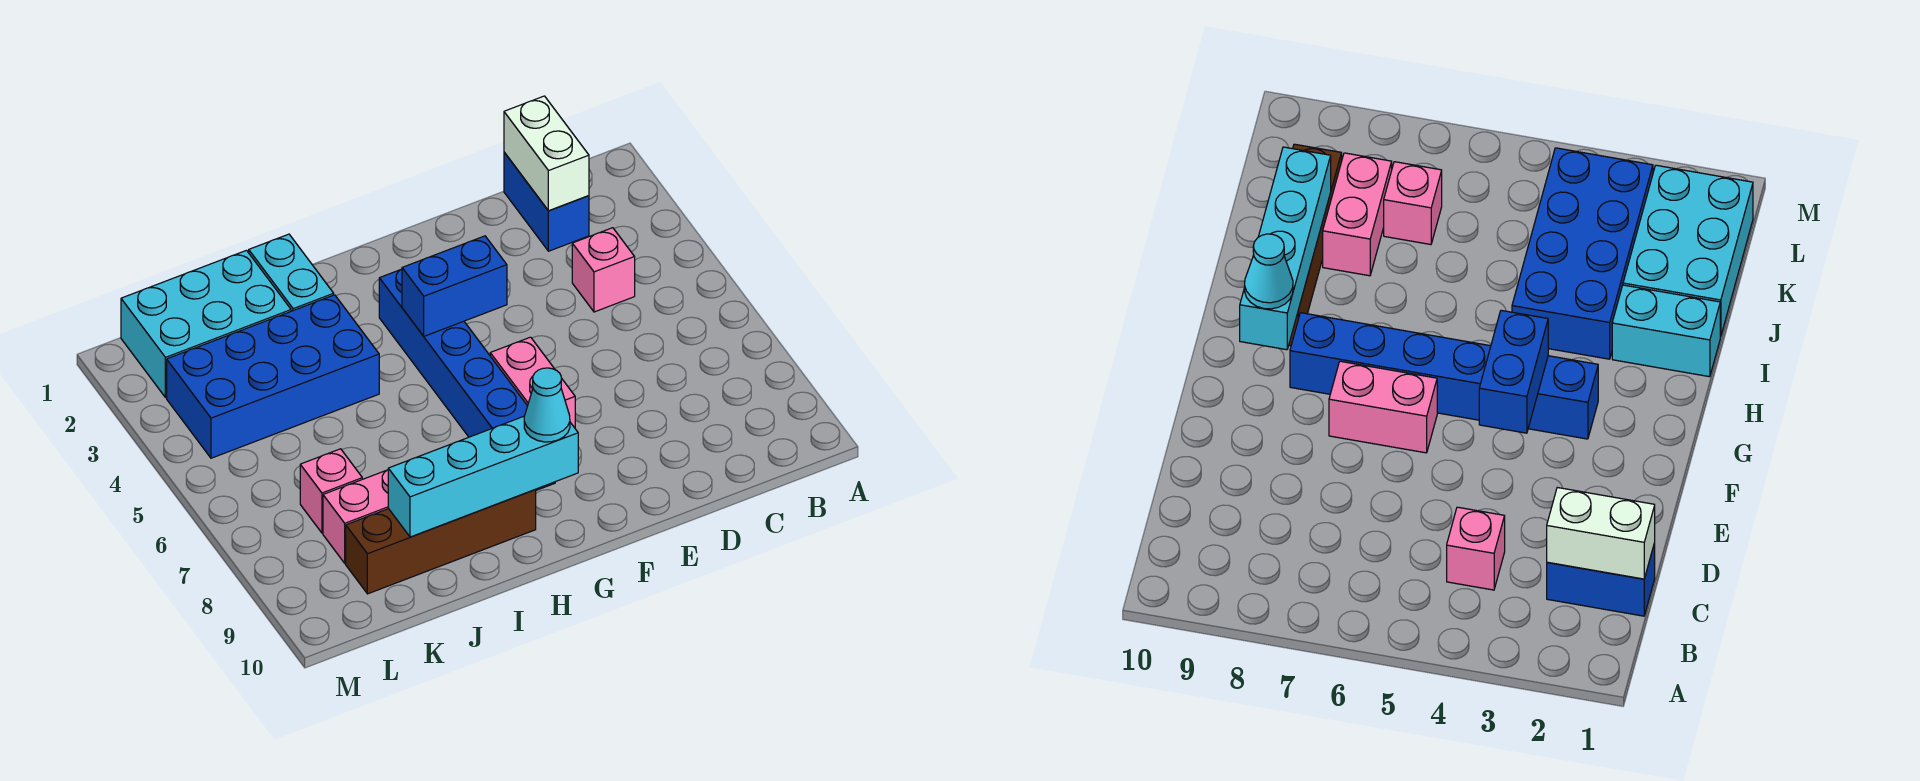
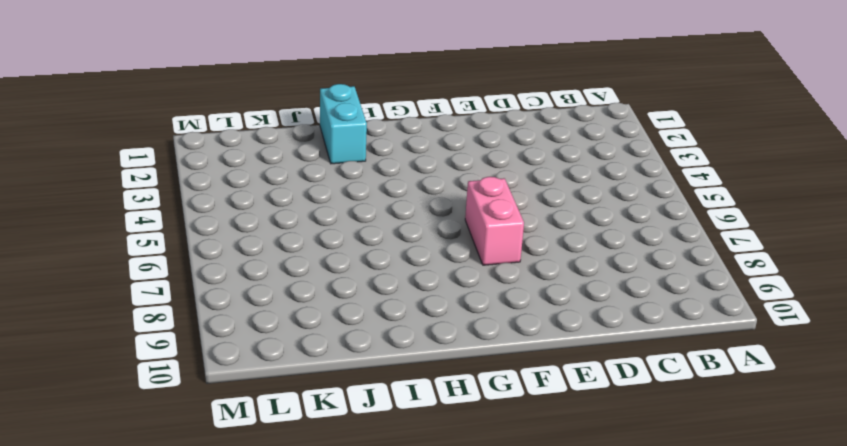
none -> blue brick C1:C2 level 1
none -> pink brick C4 level 1
none -> blue brick G3:G8 level 1

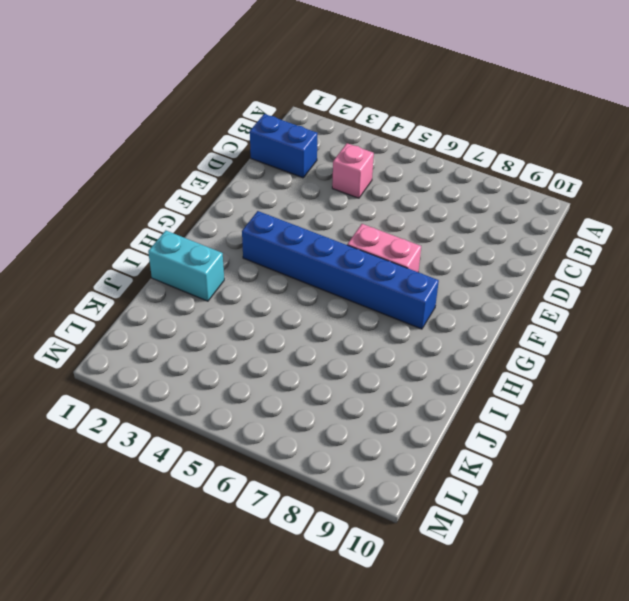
none -> brown brick H9:K9 level 1
none -> blue brick I3:L4 level 1
none -> cyan brick J1:L2 level 1

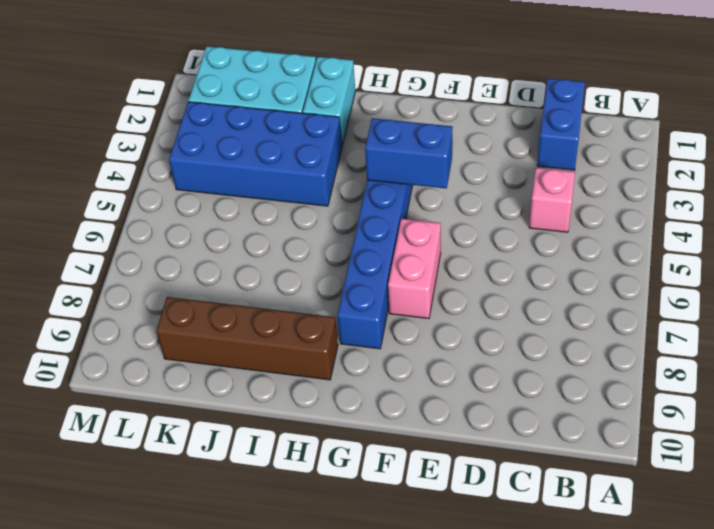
none -> pink brick J8:K8 level 1
none -> pink brick K7 level 1
none -> white brick C1:C2 level 2

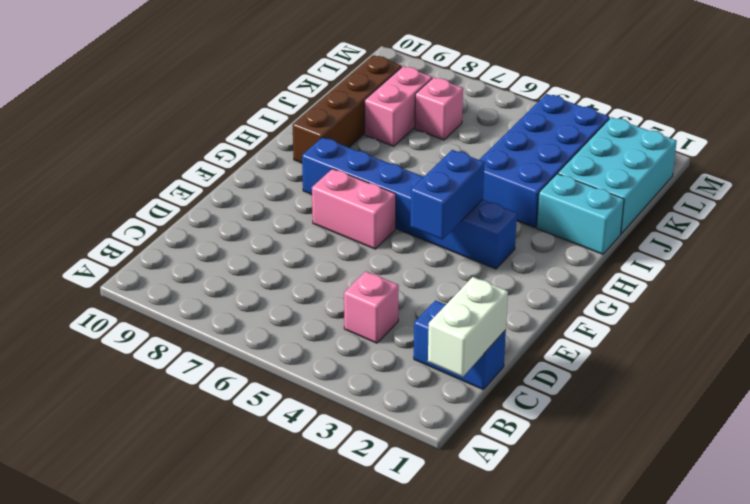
white brick B1:C1 level 2 -> white brick C1:C2 level 2
none -> cyan brick G9:J9 level 2
none -> cyan cone G9 level 3

